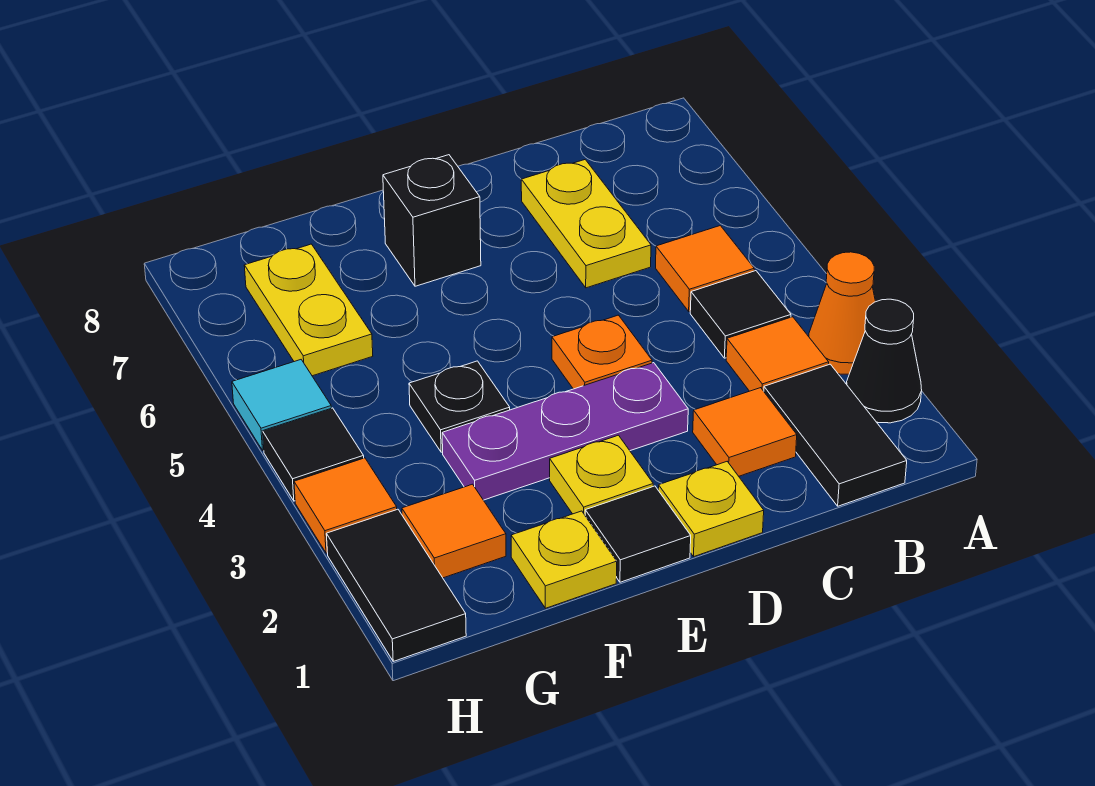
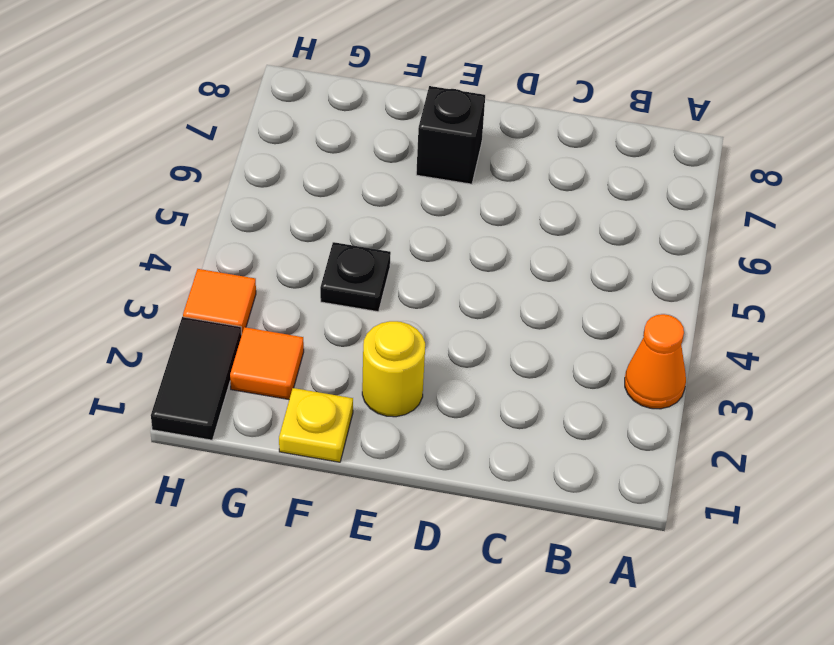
yellow round brick E2 level 1 -> yellow plate E2 level 1
none -> black cone A2 level 1
none -> black tile B1:B2 level 1
none -> orange tile B3 level 1

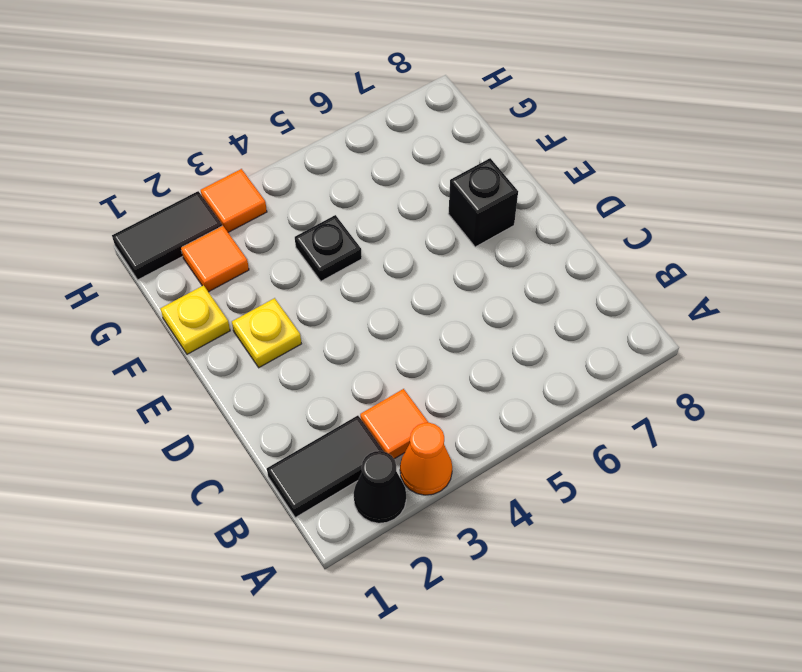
none -> black tile B4 level 1
none -> orange tile B5 level 1
none -> orange tile C2 level 1

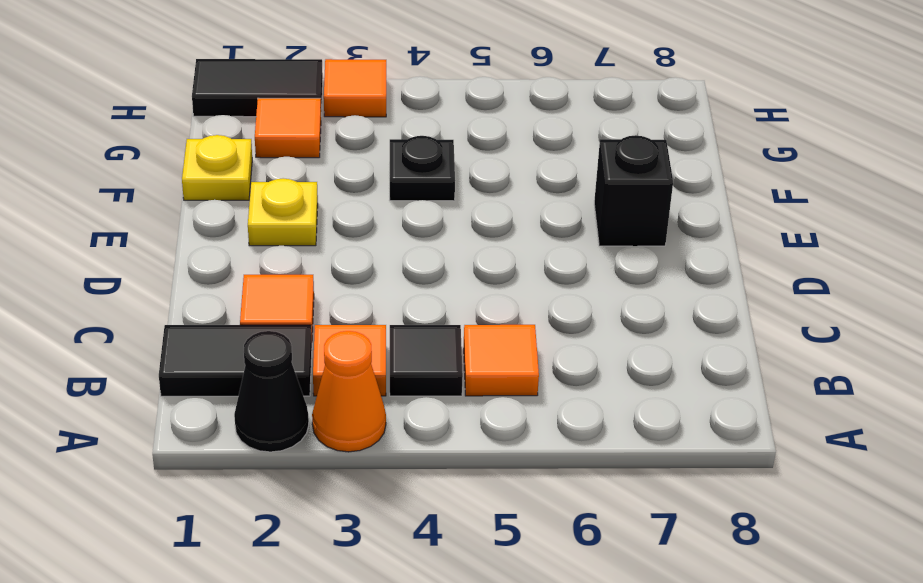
none -> yellow plate C6:C7 level 1
none -> yellow plate D1 level 1
none -> purple plate D3:F3 level 1

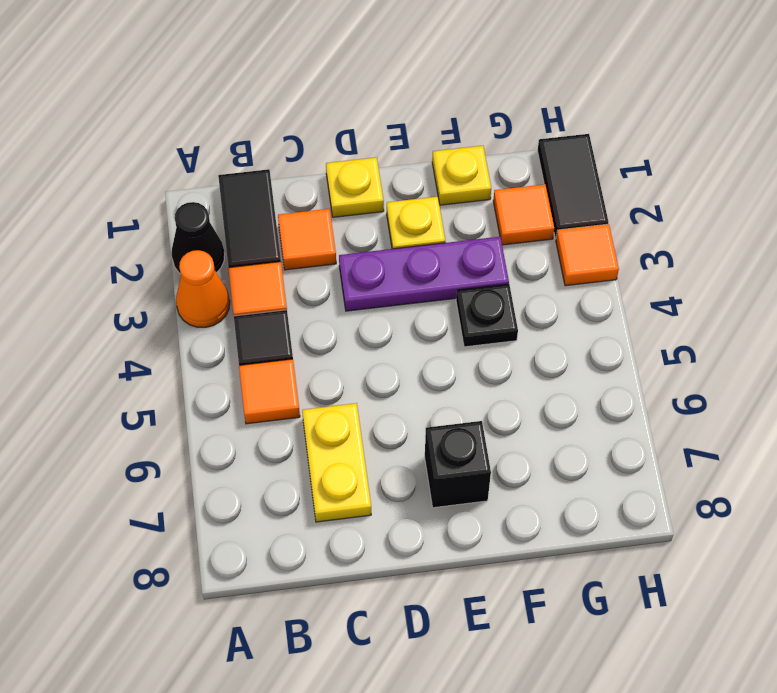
none -> orange plate D4 level 1
none -> black tile E1 level 1
none -> yellow plate G6:G7 level 1

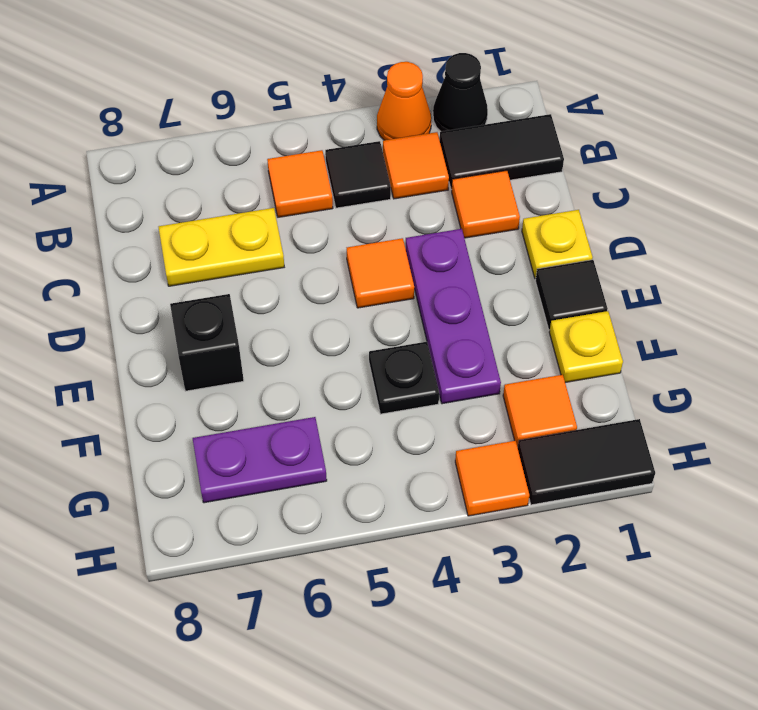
orange tile D4 level 1 -> orange plate D4 level 1
purple plate G6:G7 level 1 -> yellow plate G6:G7 level 1
none -> yellow plate E2 level 1
none -> black tile H4 level 1
none -> cyan tile H5 level 1

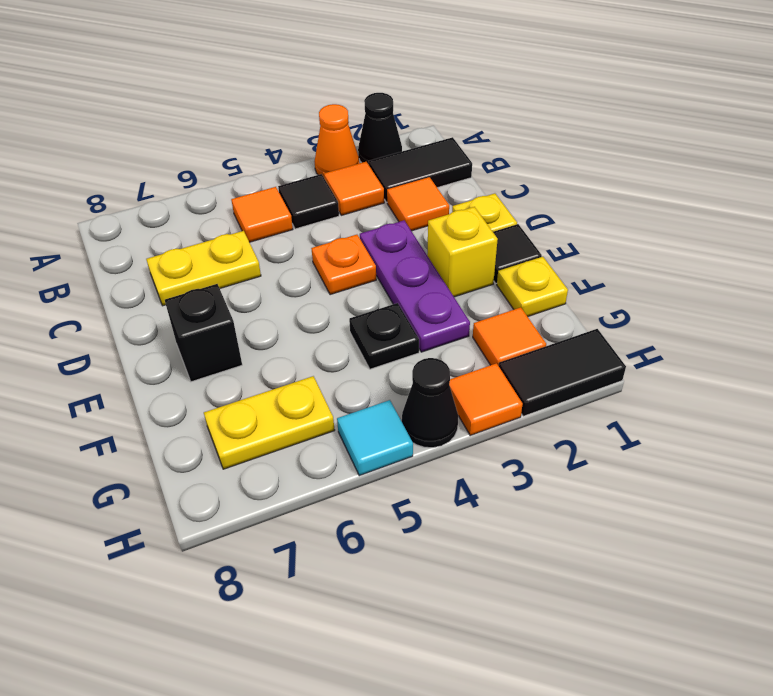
yellow brick E2 level 1 -> yellow plate E2 level 1
black cone H4 level 1 -> black tile H4 level 1

